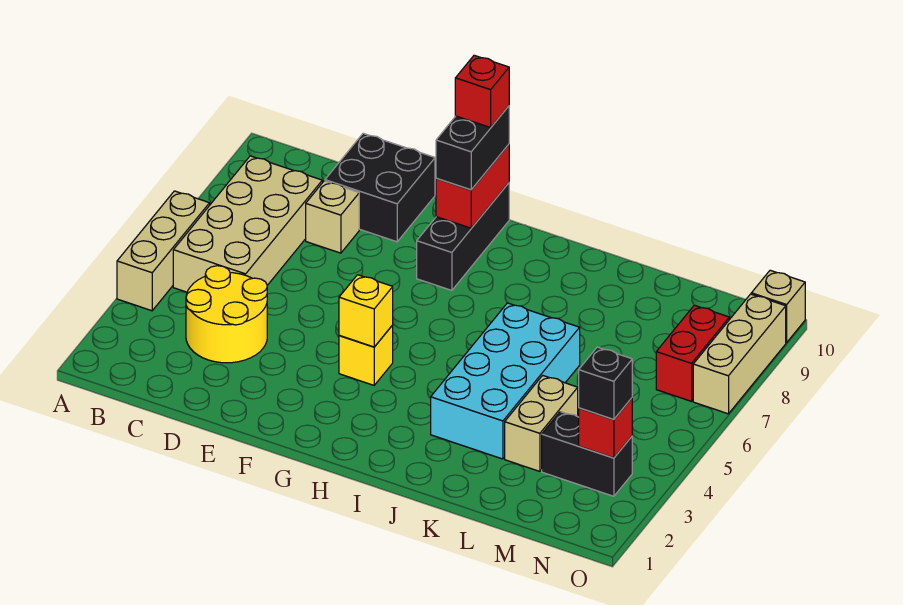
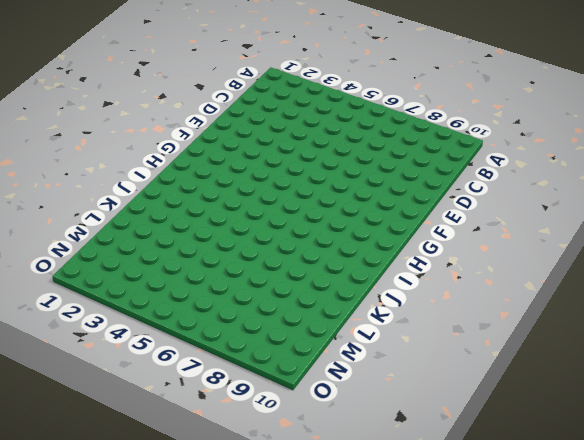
none -> tan brick A4:A6 level 1
none -> tan brick B5:C8 level 1
none -> yellow round brick C3:D4 level 1

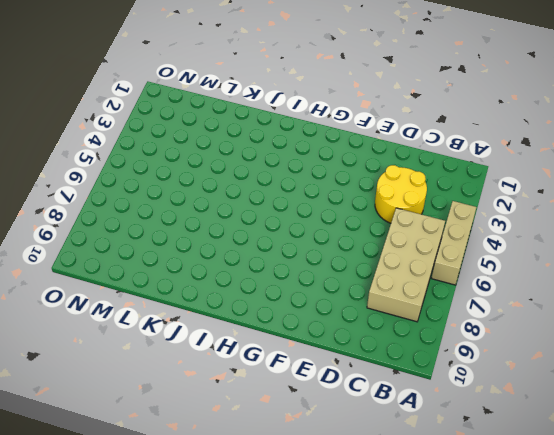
none -> tan brick D8 level 1
none -> black brick D9:E10 level 1
none -> yellow brick G4 level 1

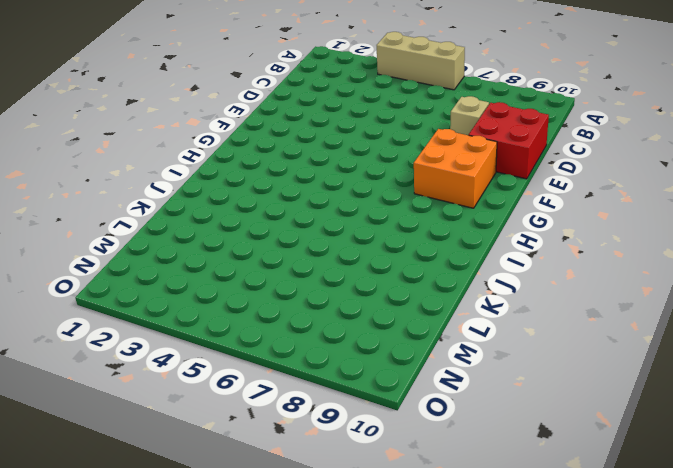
red brick D9:E10 level 1 -> black brick D9:E10 level 1
orange brick F8:G9 level 1 -> black brick G8:G10 level 1
none -> tan brick B5:C8 level 1
none -> yellow round brick C3:D4 level 1
none -> yellow brick G4 level 1

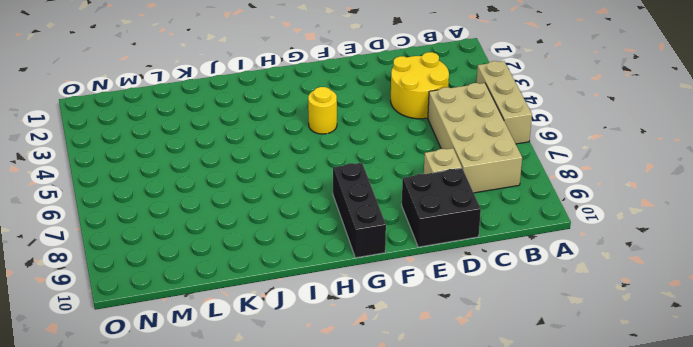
yellow round brick G4 level 1 -> yellow brick G4 level 1
none -> cyan brick J3:K6 level 1
none -> tan brick L3:L4 level 1
none -> black brick M3:N3 level 1

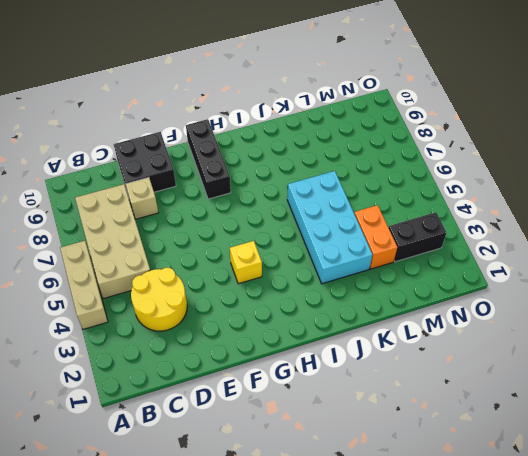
orange brick L3:L4 level 1 -> tan brick L3:L4 level 1
none -> red brick N7:N8 level 1
none -> tan brick O7:O9 level 1
none -> tan brick O10 level 1

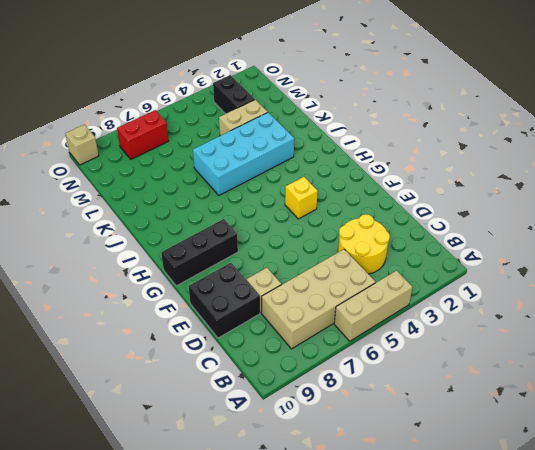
none -> tan brick O7:O9 level 1
none -> yellow brick G4 level 2
none -> red brick G9:G10 level 2

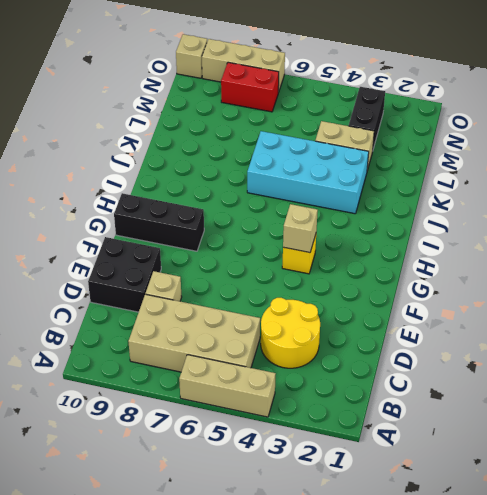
tan brick G4 level 2 -> yellow brick G4 level 2
none -> red brick G9:G10 level 2
none -> red brick N3 level 2
none -> black brick G9:G10 level 3

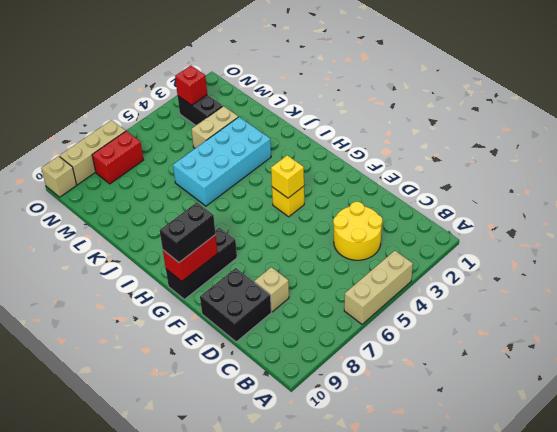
none -> tan brick B5:C8 level 1
none -> black brick N3 level 3
none -> red brick G10 level 4

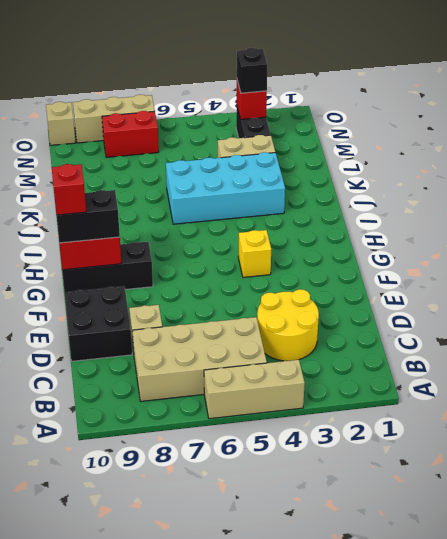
none -> yellow brick G4 level 2

